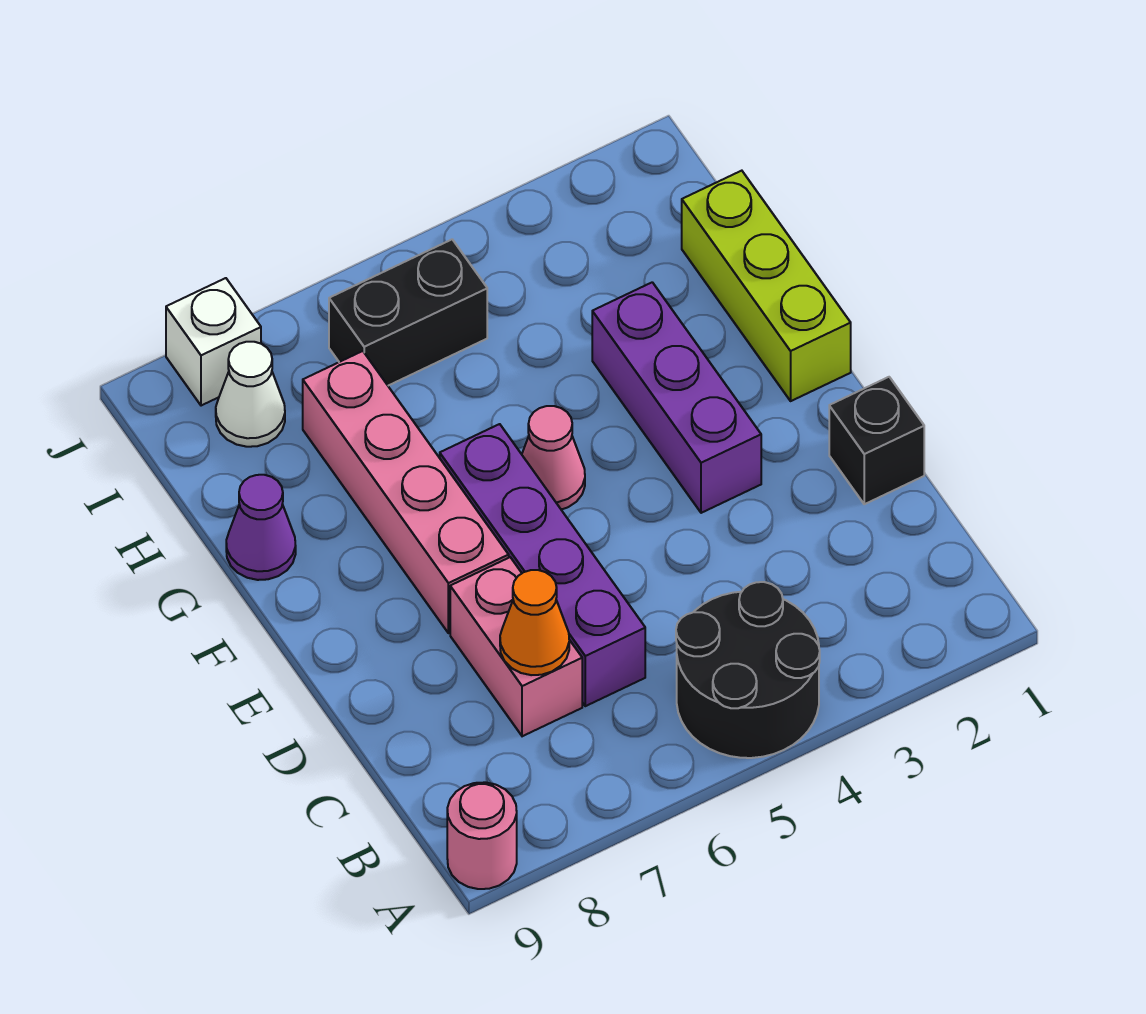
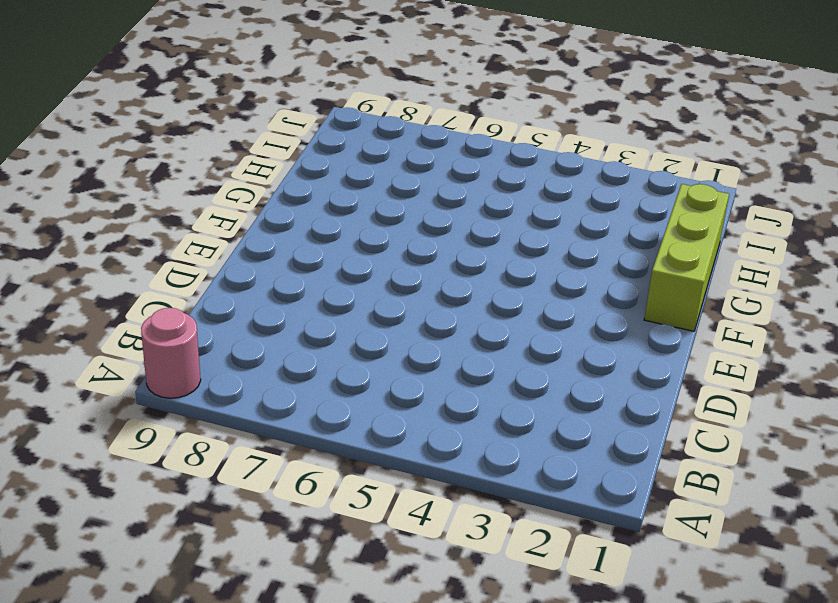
none -> black round brick A4:B5 level 1
none -> purple brick C6:F6 level 1
none -> pink brick C7:D7 level 1

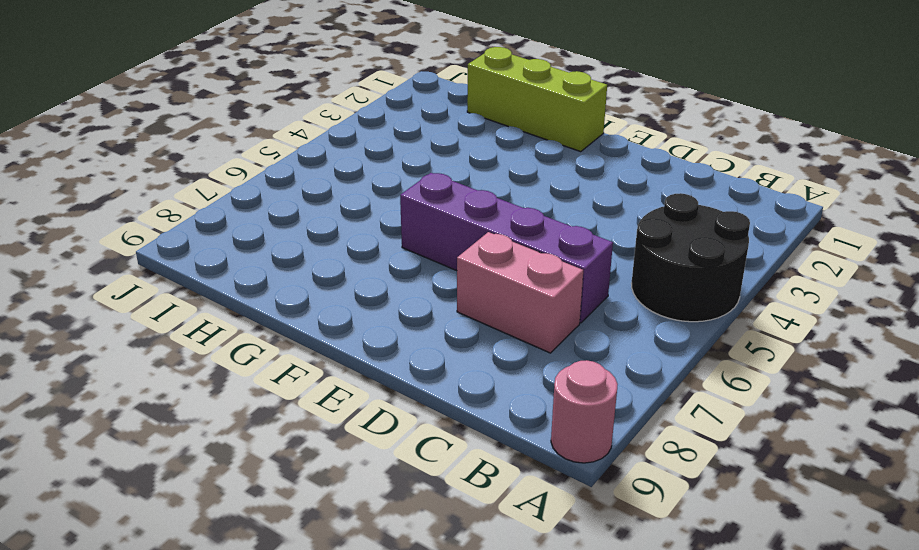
none -> black brick D1 level 1
none -> purple brick E3:G3 level 1
none -> pink brick E7:H7 level 1

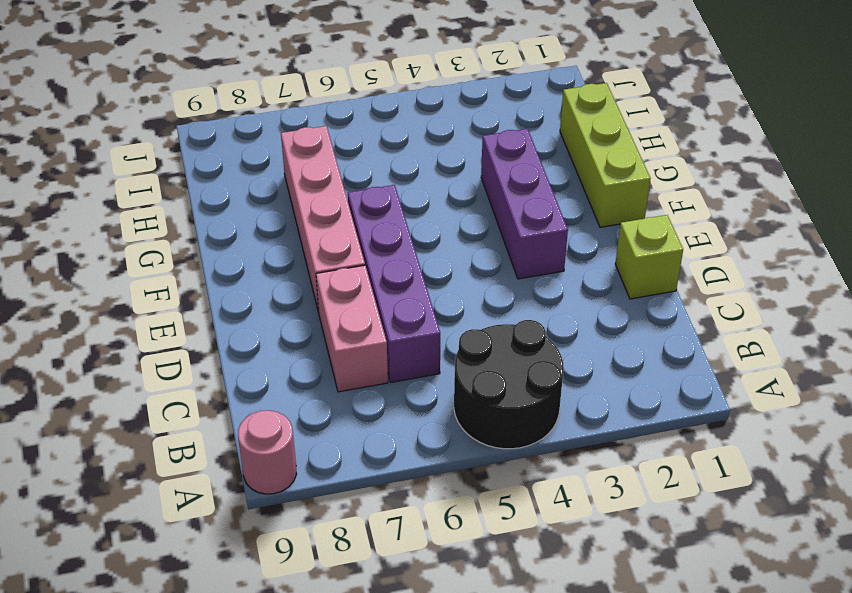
lime brick D1 level 1 -> black brick D1 level 1
none -> pink cone F5 level 1
none -> purple cone G9 level 1
none -> black brick I5:I6 level 1

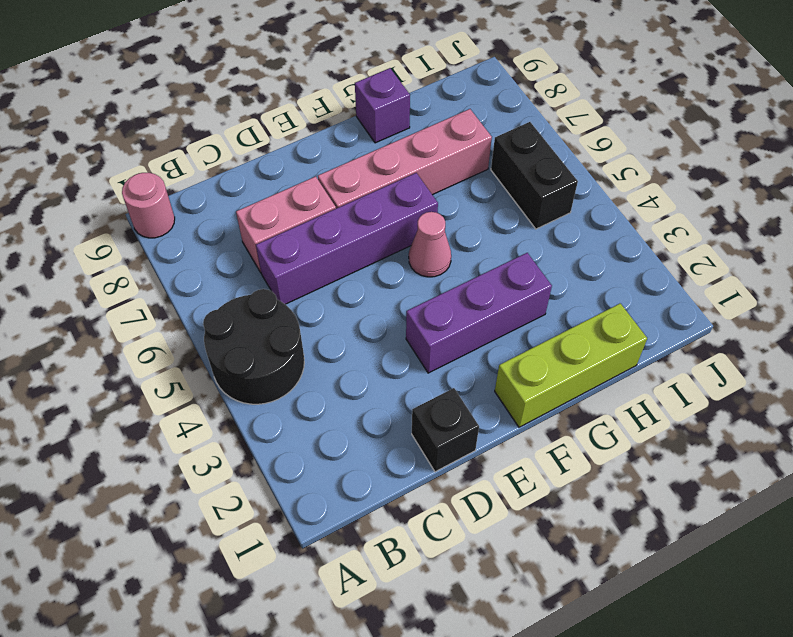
purple brick G9 level 1 -> purple cone G9 level 1
none -> white cone I8 level 1
none -> white brick J8 level 1
none -> orange cone C7 level 2

